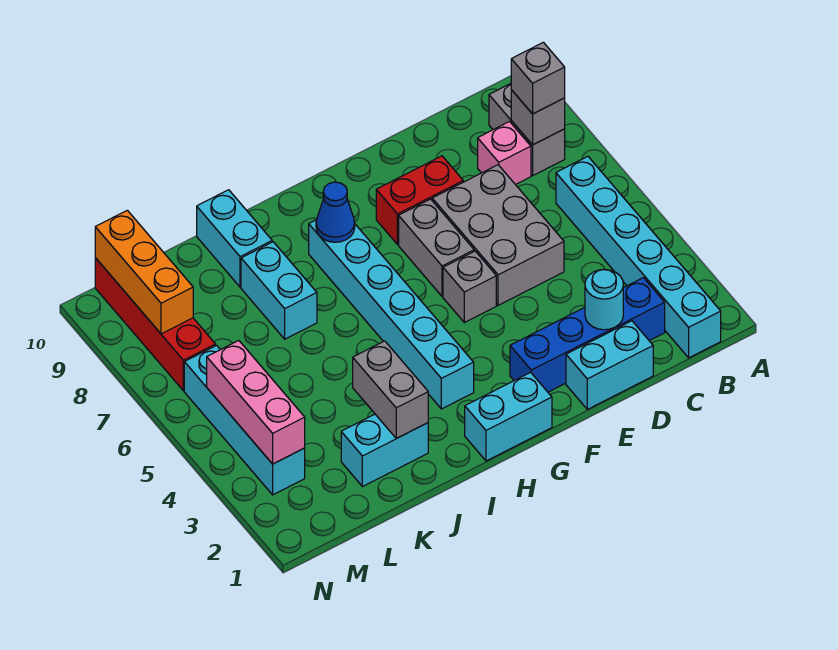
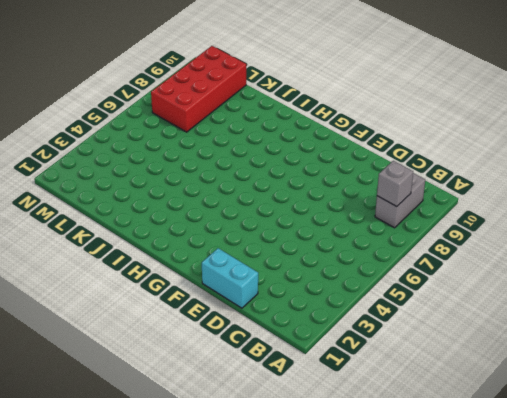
red brick L7:M10 level 1 -> red brick M7:M10 level 1
none -> cyan brick B1:B6 level 1
none -> blue brick C2:F2 level 1
none -> pink brick C8 level 1

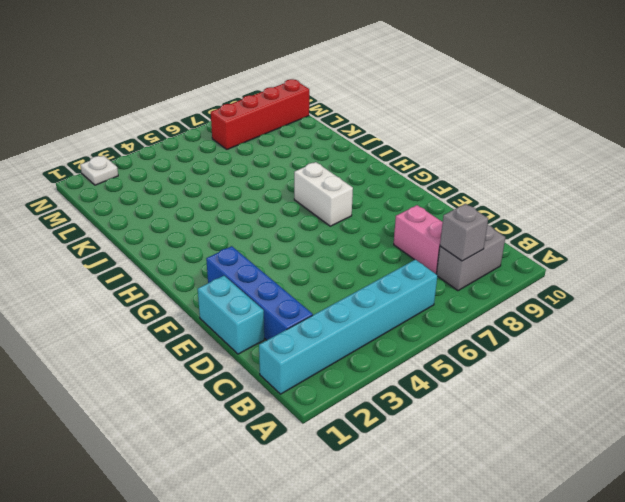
pink brick C8:D8 level 1 -> pink brick C8 level 1
white brick G7:H7 level 1 -> cyan brick H3:H8 level 1
white plate N2 level 1 -> none
none -> grey brick D5:E7 level 1
none -> red brick E8:F8 level 1
none -> grey brick F5 level 1

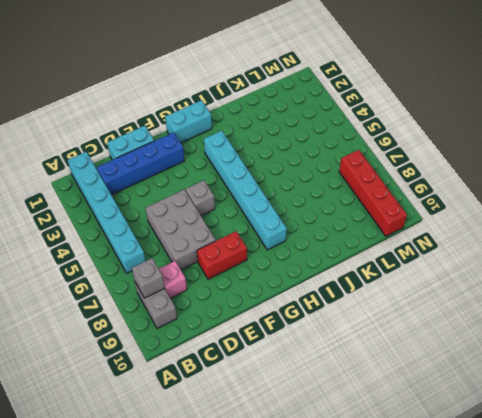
none -> grey brick F6:F7 level 1
none -> cyan brick J2:K2 level 1
none -> cyan brick J7:J8 level 1

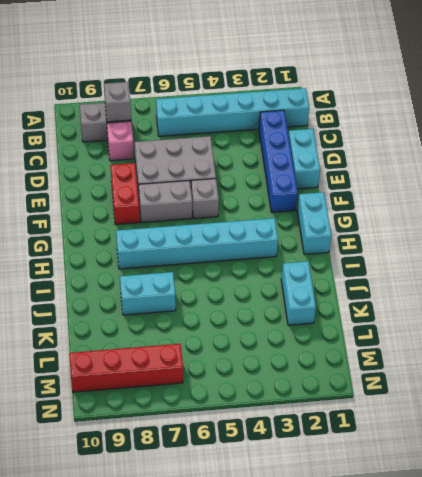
none -> cyan brick J9:J10 level 1
none -> cyan brick M3:M6 level 1
none -> cyan round brick D2 level 2

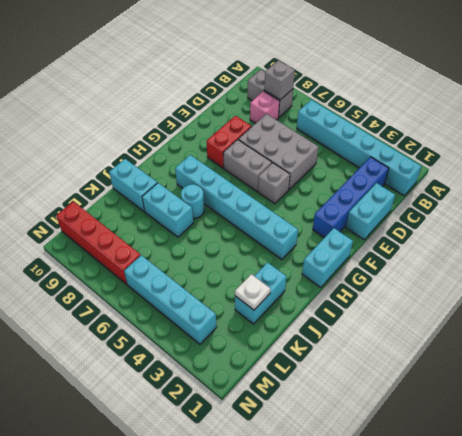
cyan round brick I7 level 1 -> cyan round brick D2 level 2
white plate K2 level 2 -> none
none -> blue cone H8 level 2
none -> grey brick J2:J3 level 2
none -> pink brick M3:M5 level 2

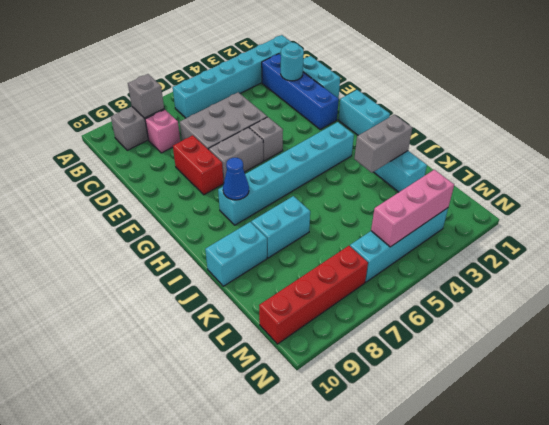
none -> orange brick M8:M10 level 2
none -> grey brick B8 level 3

